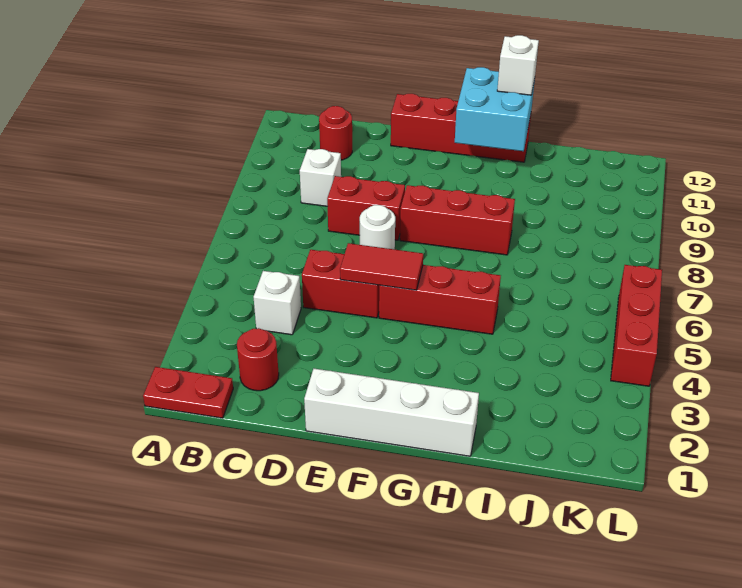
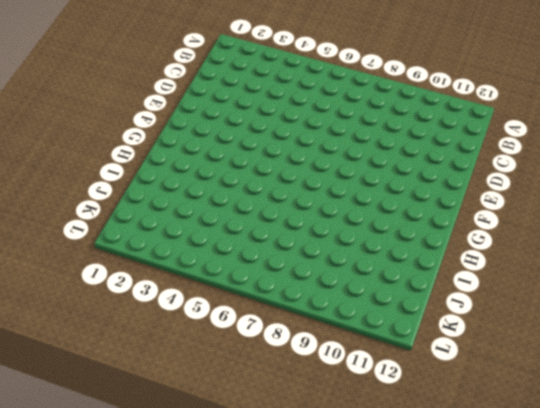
none -> red plate A1:B1 level 1
none -> red round brick C2 level 1
none -> white brick C4 level 1

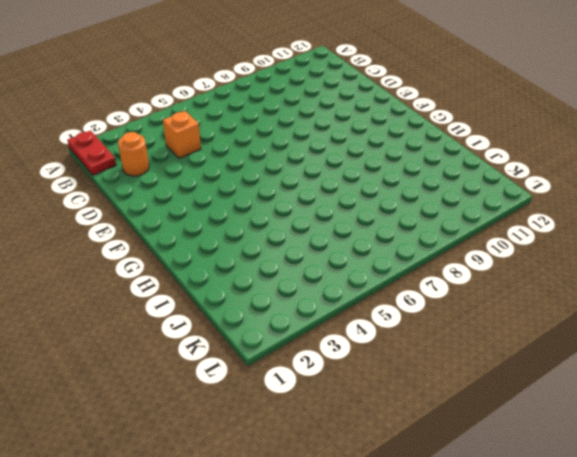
orange round brick C2 level 1 -> red round brick C2 level 1
orange brick C4 level 1 -> white brick C4 level 1
none -> white brick C9 level 1
none -> red round brick C11 level 1
none -> red brick D5:E5 level 1

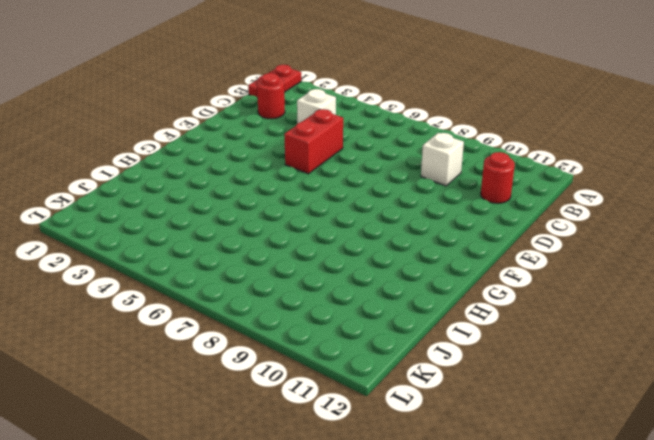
none -> red brick D8:E8 level 1
none -> white brick E1:H1 level 1
none -> white round brick E7 level 1

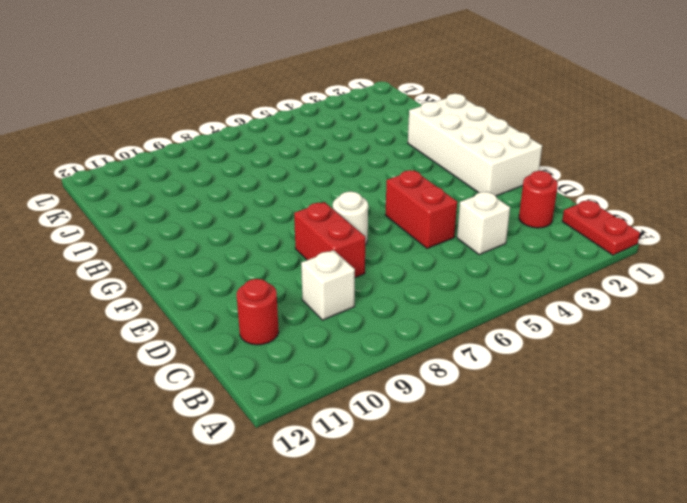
white brick E1:H2 level 1 -> white brick E1:H1 level 1
none -> red brick E12:H12 level 1
none -> red brick F5:H5 level 1
none -> red brick F8:H8 level 1

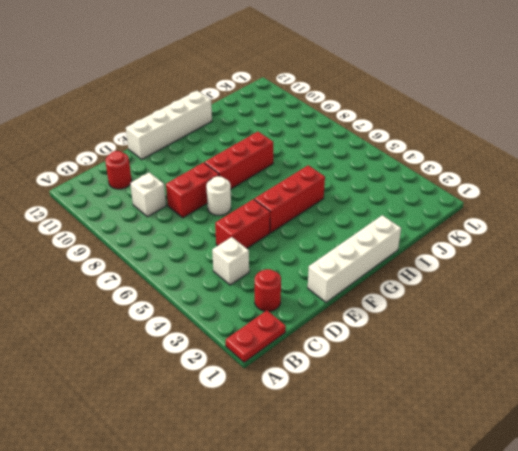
white brick E12:H12 level 1 -> red brick E12:H12 level 1
none -> red brick L4:L6 level 1
none -> red tile E5:F5 level 2
none -> cyan brick G11:H12 level 2

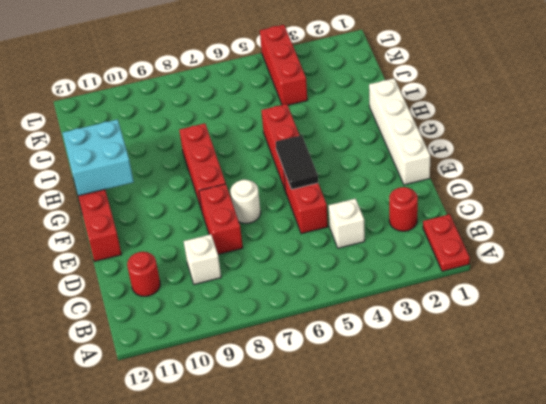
black tile E5:F5 level 2 -> red tile E5:F5 level 2
red brick J4:L4 level 1 -> red brick L4:L6 level 1
none -> white brick H12 level 3

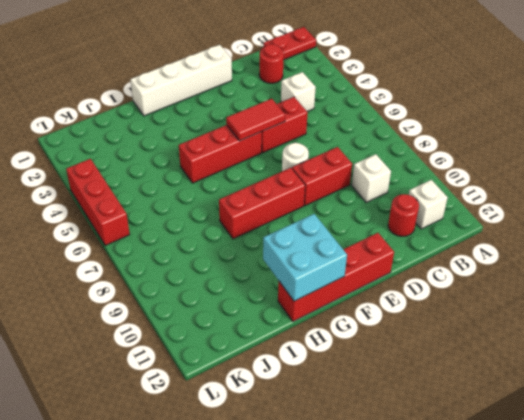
white brick B11 level 1 -> white brick H12 level 3

